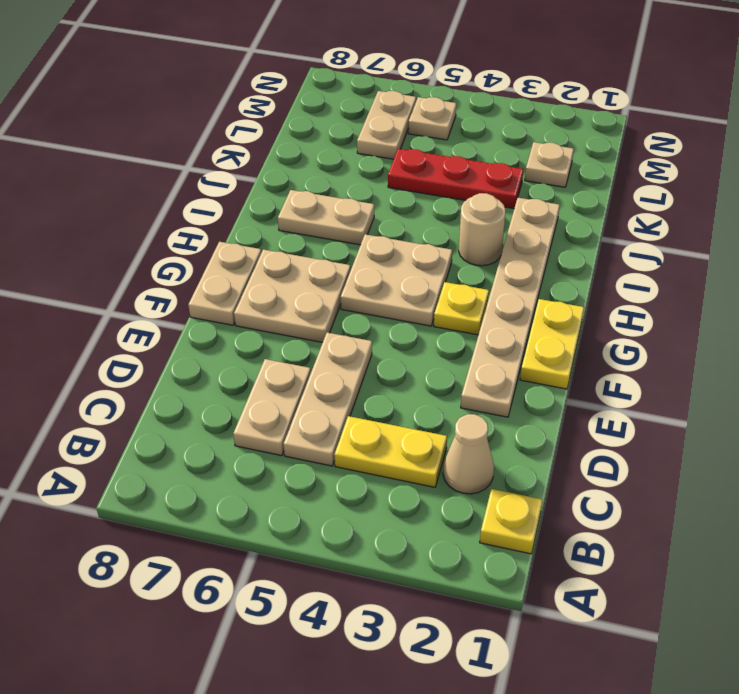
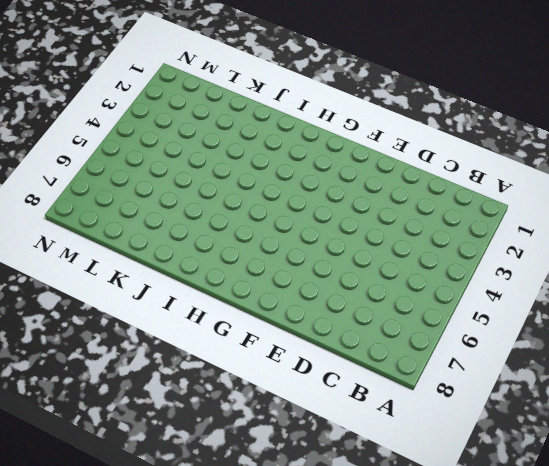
none -> yellow plate B1 level 1
none -> tan cone C2 level 1
none -> yellow plate C3:C4 level 1

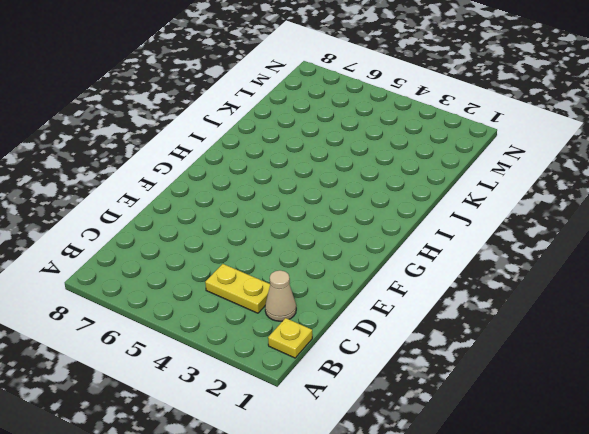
none -> tan plate C5:E5 level 1
none -> tan plate C6:D6 level 1
none -> tan plate E2:J2 level 1

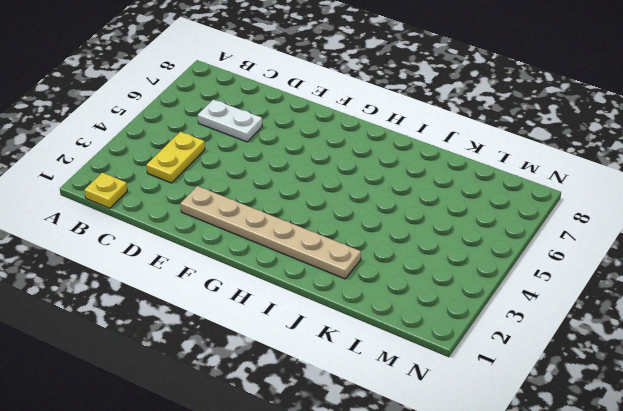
white plate C6:D6 level 1 -> tan plate C6:D6 level 1
none -> tan cone C2 level 1
none -> tan plate C5:E5 level 1
none -> yellow plate F1:G1 level 1

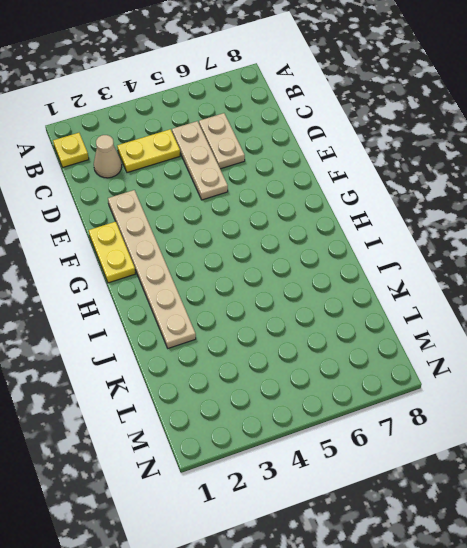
none -> tan plate F6:G7 level 1
none -> tan plate F8:G8 level 1
none -> yellow plate G3 level 1

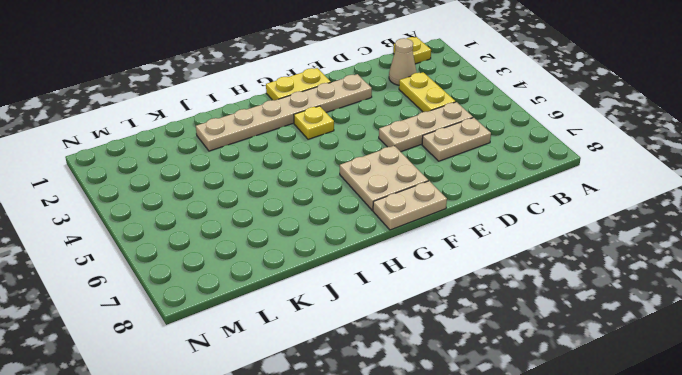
none -> tan plate G4:H5 level 1
none -> tan round brick I3 level 1
none -> tan plate I6:I7 level 1

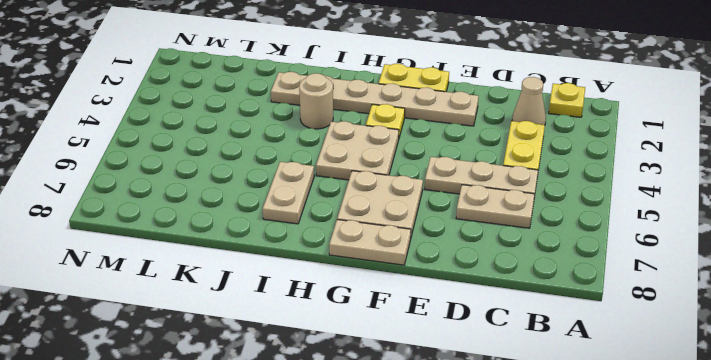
none -> red plate K3:K5 level 1
none -> tan plate L2 level 1
none -> tan plate L6:M6 level 1

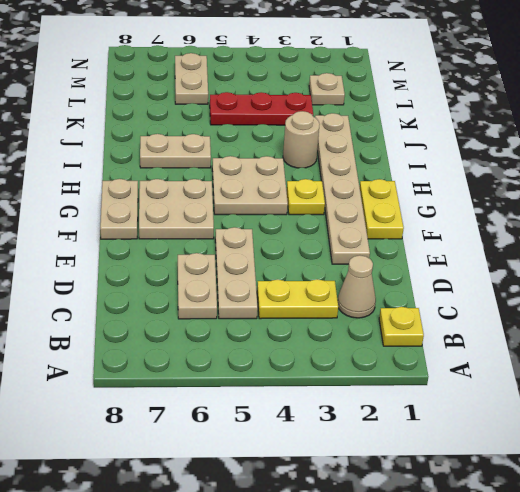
none -> tan plate M5 level 1

